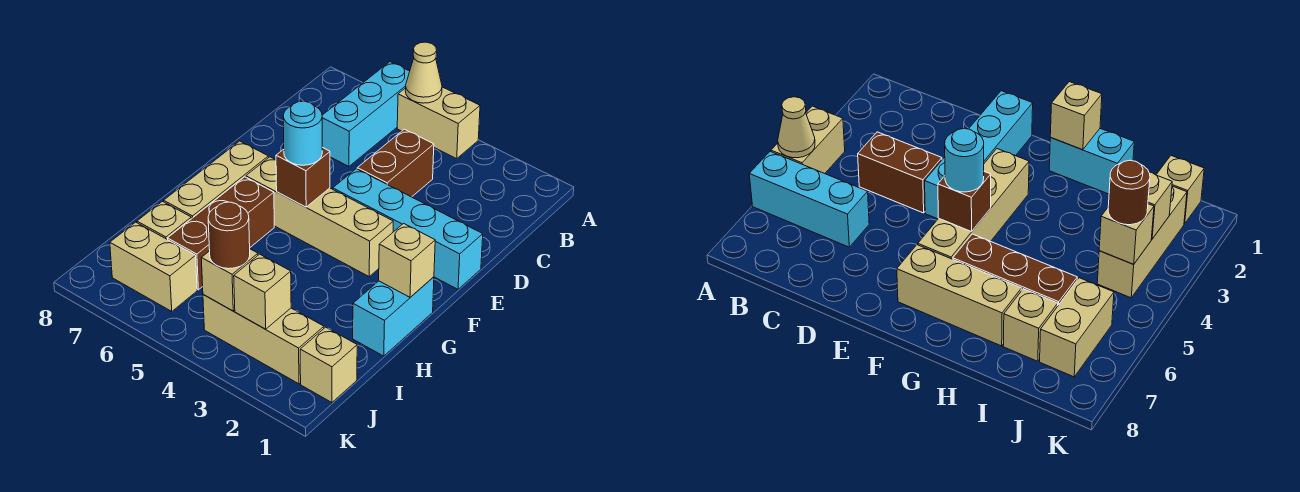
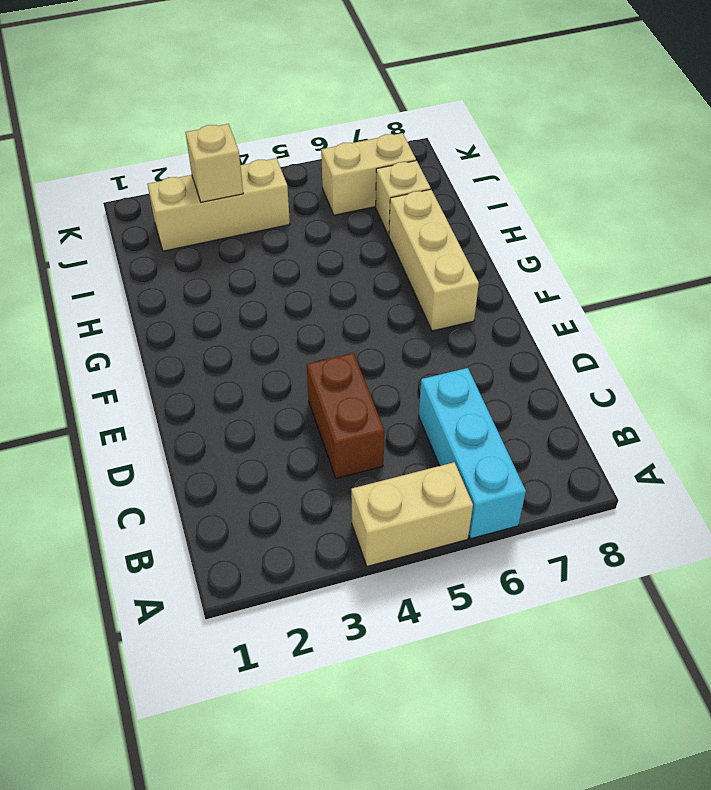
none -> cyan brick E1:E4 level 1
none -> tan brick F3:F6 level 1
none -> cyan brick G1:H1 level 1

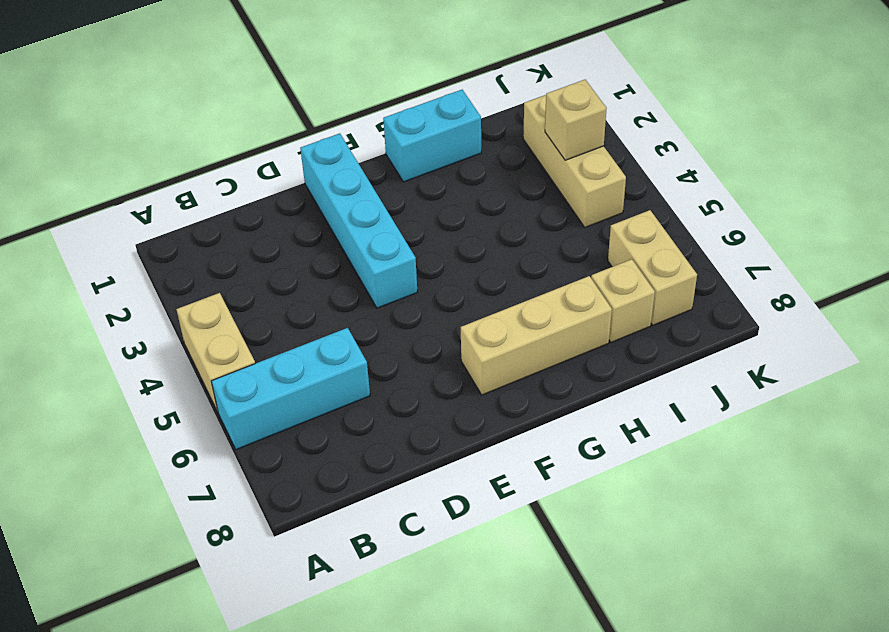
none -> brown brick C4:D4 level 1
none -> tan brick F3:F6 level 1
none -> brown brick G6:I6 level 1

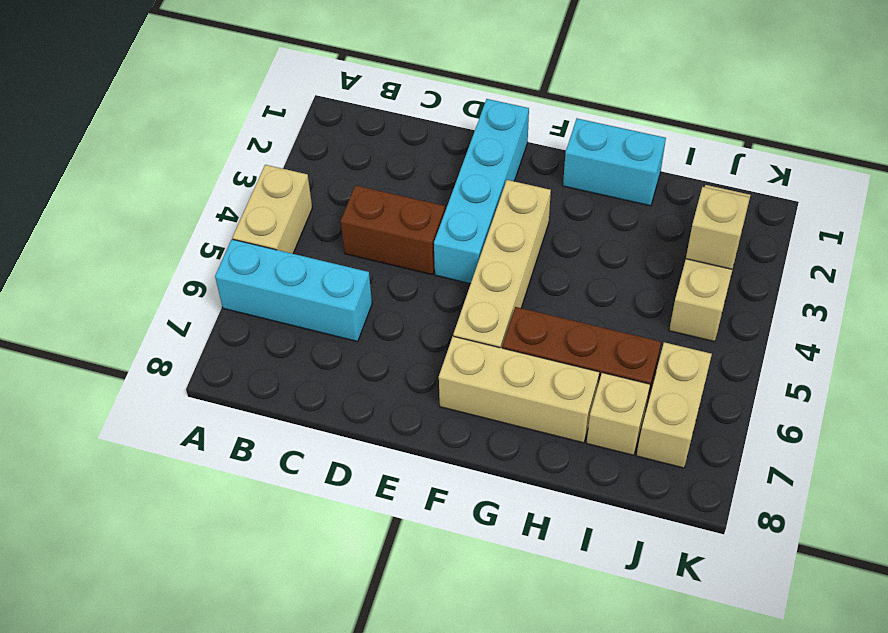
none -> tan brick J1 level 1
none -> tan cone A5 level 2
none -> brown brick F5 level 2

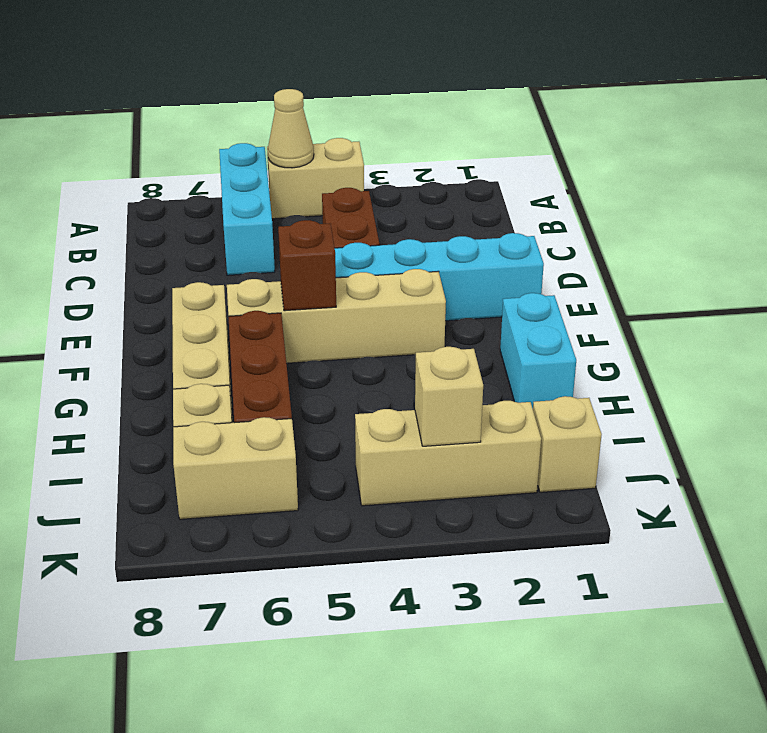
none -> tan brick G1 level 2
none -> tan brick J4 level 2
none -> cyan round brick F5 level 3

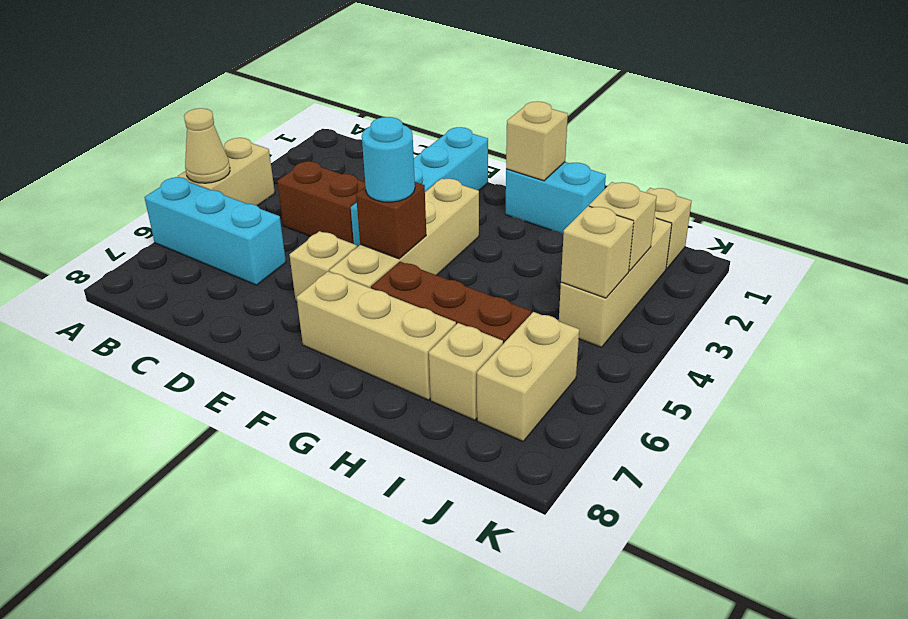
tan brick E6 level 1 -> none
none -> brown round brick J4 level 3

